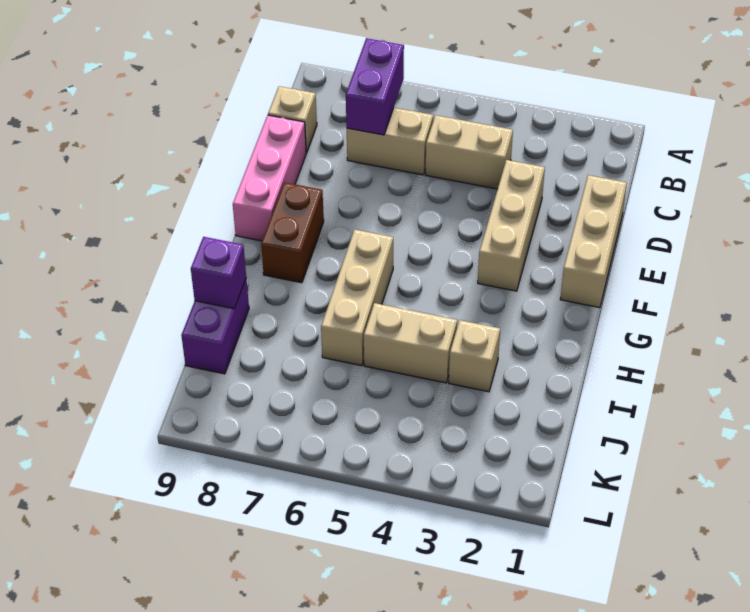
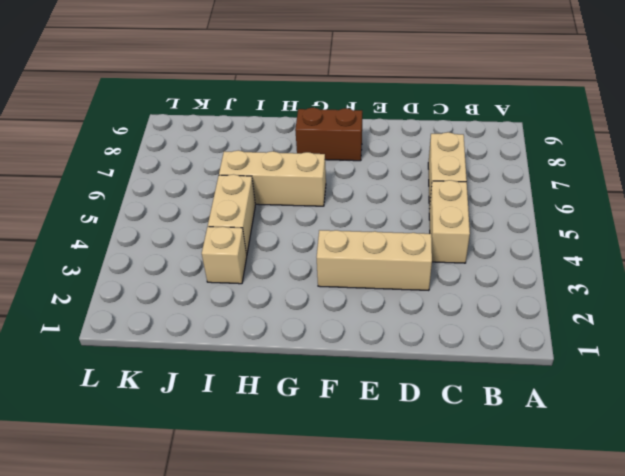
none -> tan brick C9 level 1
none -> tan brick D1:F1 level 1
none -> pink brick D9:F9 level 1

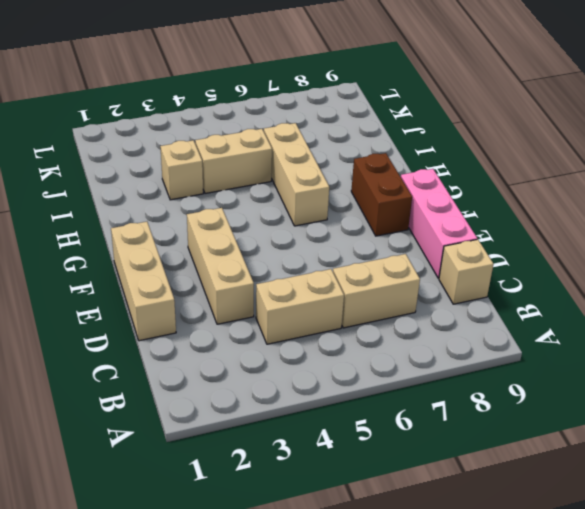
none -> purple brick I9:J9 level 1
none -> purple brick B7:C7 level 2
none -> purple brick I9 level 2

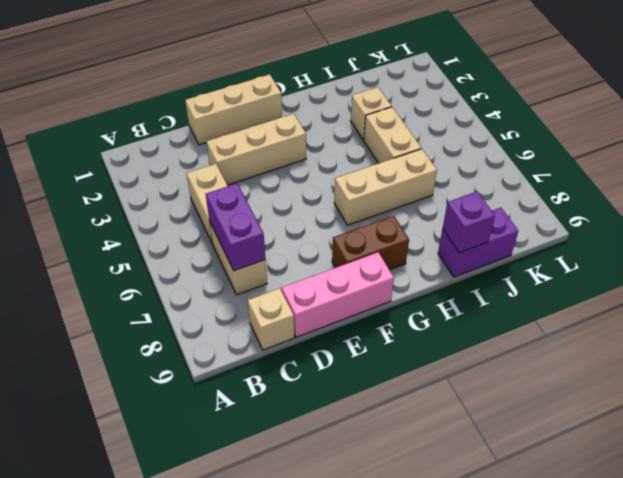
purple brick C6:C7 level 2 -> purple brick B7:C7 level 2

